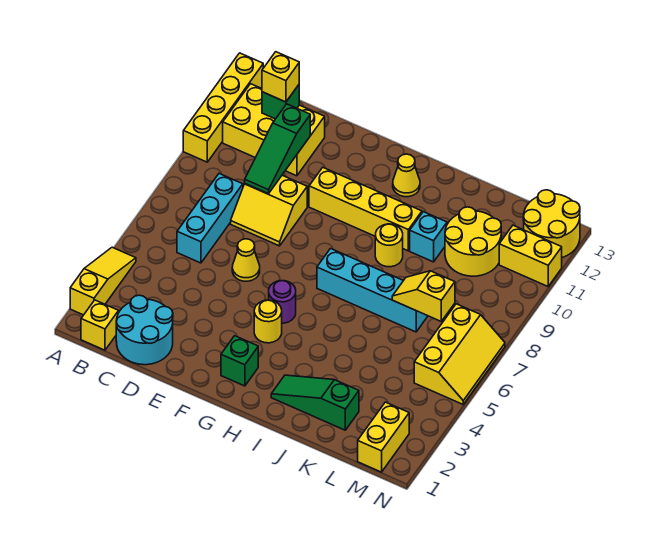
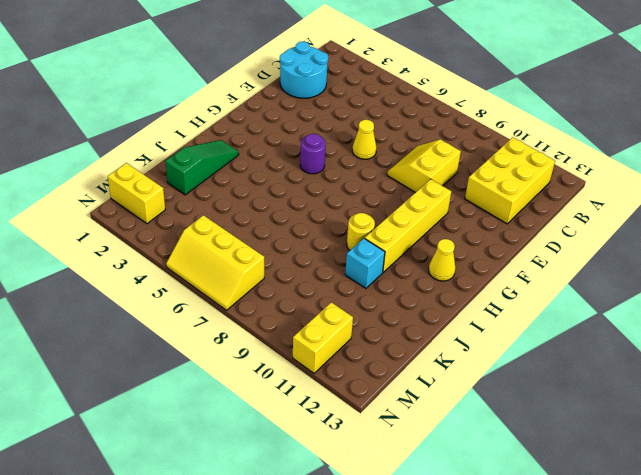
none -> yellow slope A2:A4 level 1 top 2
none -> yellow brick A10:A13 level 1
none -> yellow brick B1 level 1

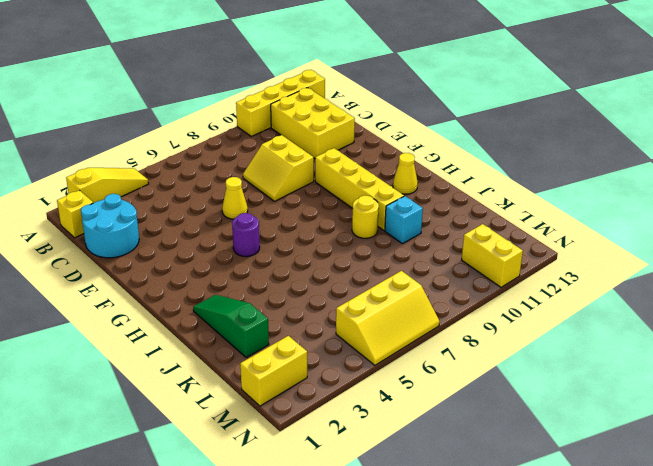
none -> cyan brick C6:C8 level 1
none -> green brick G2 level 1
none -> yellow round brick G4 level 1

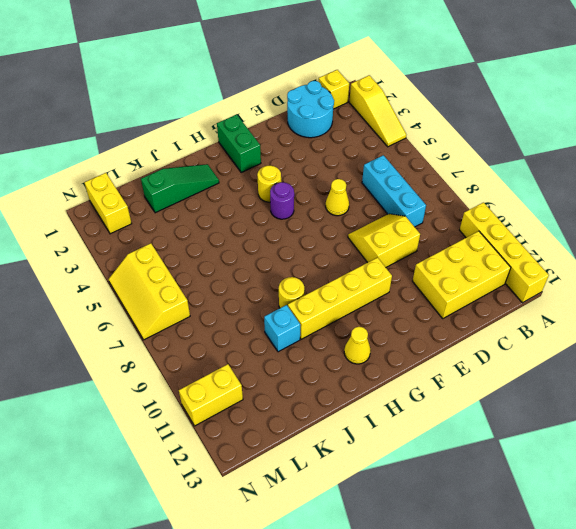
green brick G1:G2 level 1 -> green brick G2 level 1
none -> cyan brick H7:K7 level 1
none -> yellow round brick K10:L11 level 1
none -> yellow round brick M12:N13 level 1

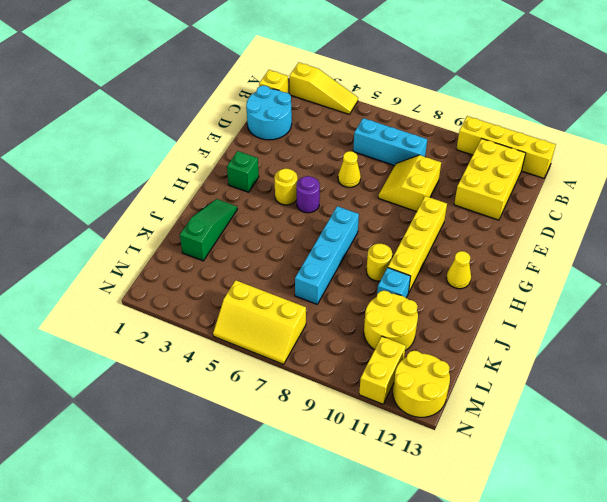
none -> yellow brick M1:M2 level 1
none -> green brick C12 level 2
none -> green slope D9:D11 level 2 top 11

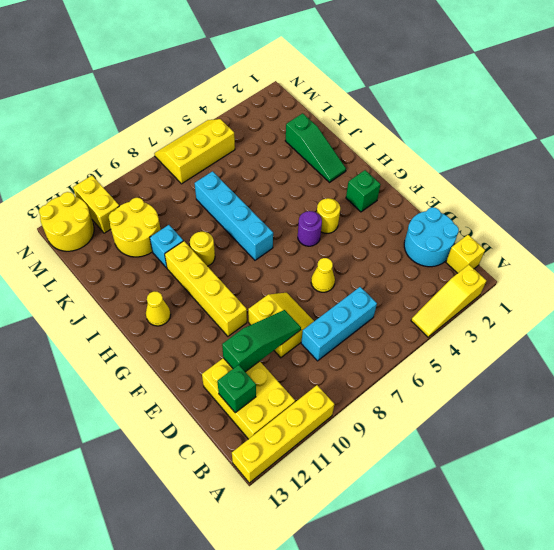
none -> yellow brick M1:M2 level 1
none -> yellow slope K7:L7 level 2 top L
none -> yellow brick C12 level 3

